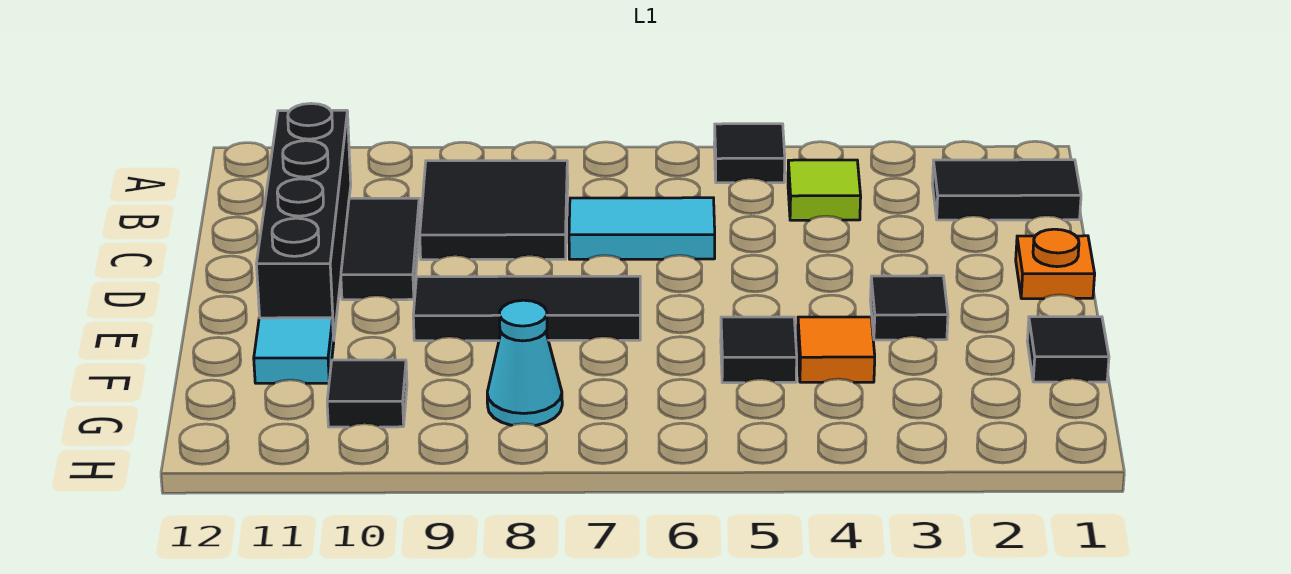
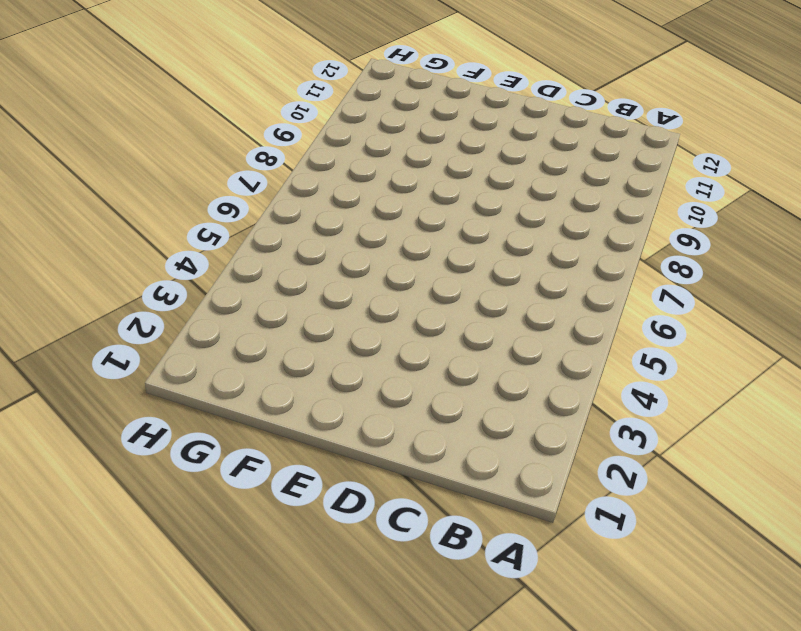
none -> black tile A5 level 1
none -> black tile B1:B2 level 1
none -> lime tile B4 level 1

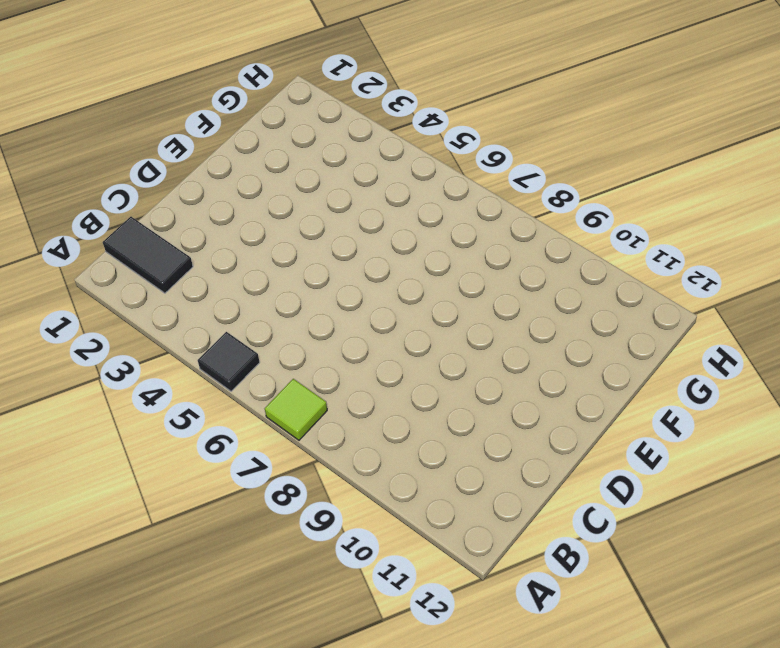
lime tile A7 level 1 -> lime tile B4 level 1
none -> black tile B8:C9 level 1
none -> black brick B11:E11 level 1
none -> cyan tile C6:C7 level 1

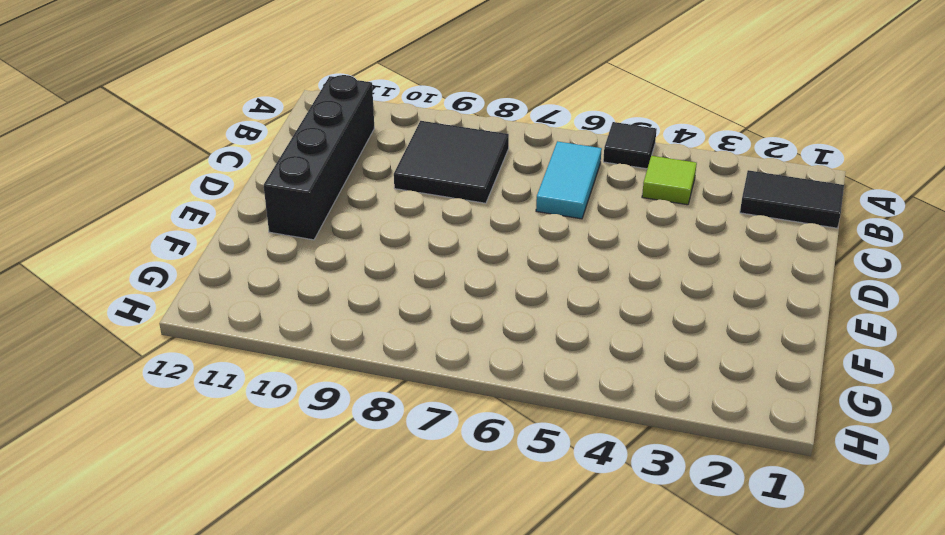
cyan tile B6:C6 level 1 -> cyan tile C6:C7 level 1
none -> black tile C10:D10 level 1
none -> orange plate D1 level 1
none -> black tile E3 level 1

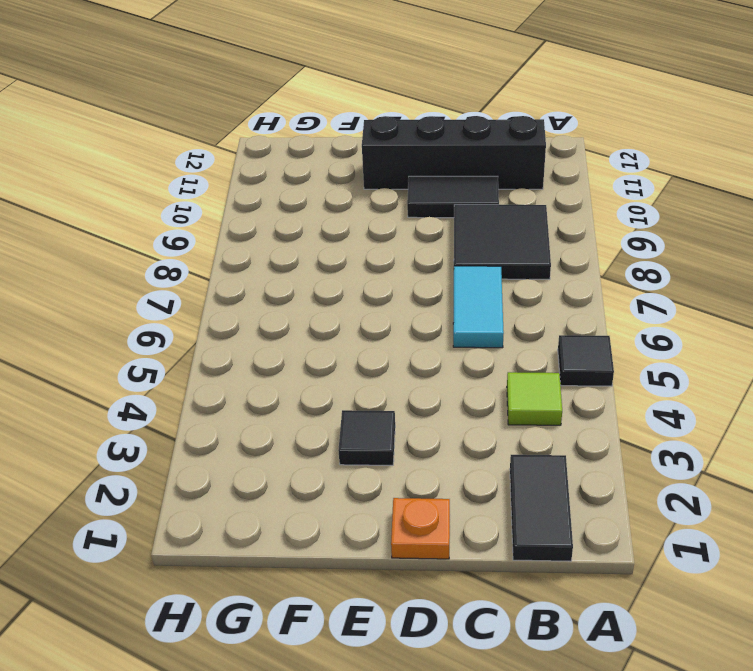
none -> black tile E7:E9 level 1
none -> black tile F1 level 1
none -> orange tile F4 level 1

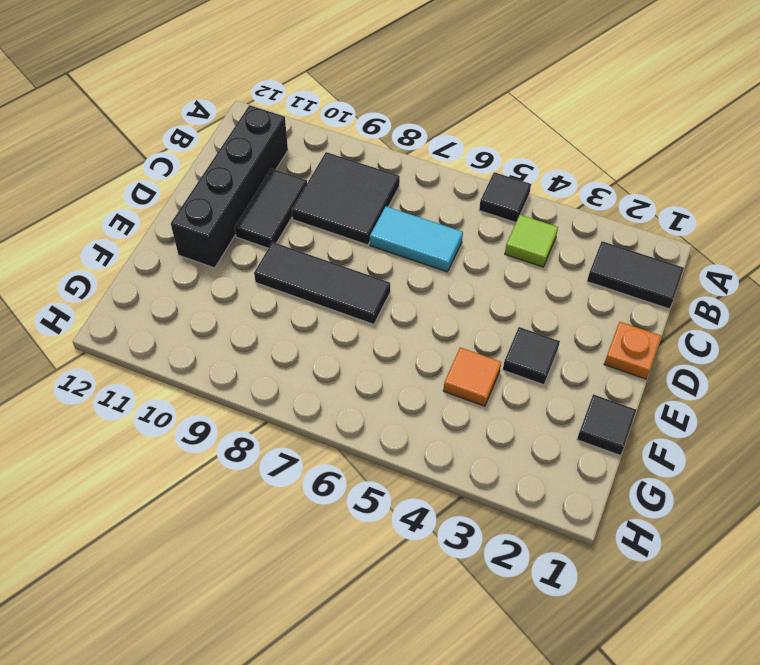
none -> black tile F5 level 1
none -> cyan tile F11 level 1
none -> cyan cone G8 level 1

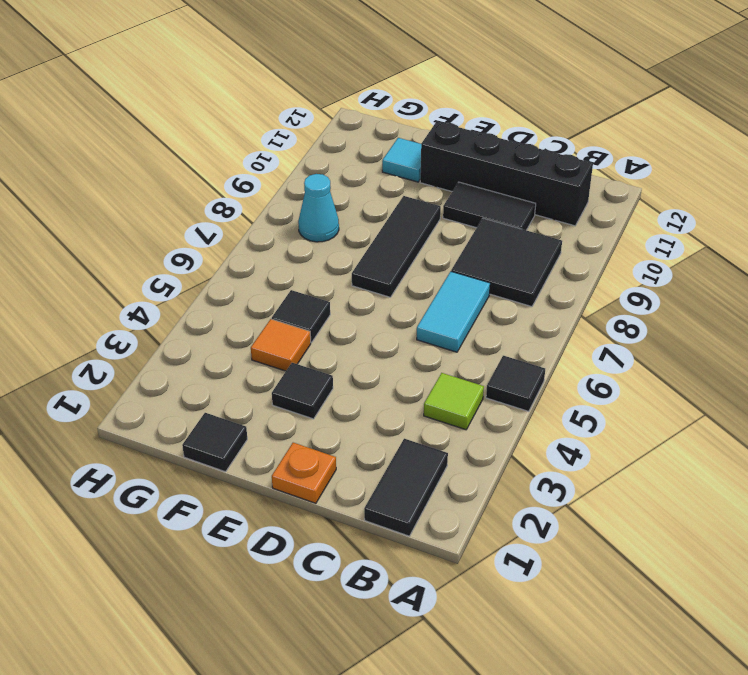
none -> black tile G10 level 1

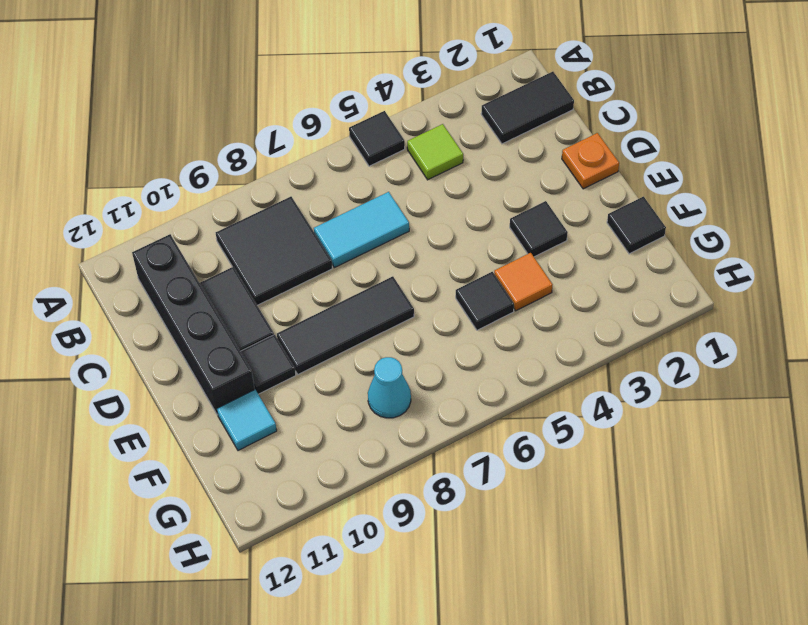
black tile E10 level 1 -> black tile G10 level 1

